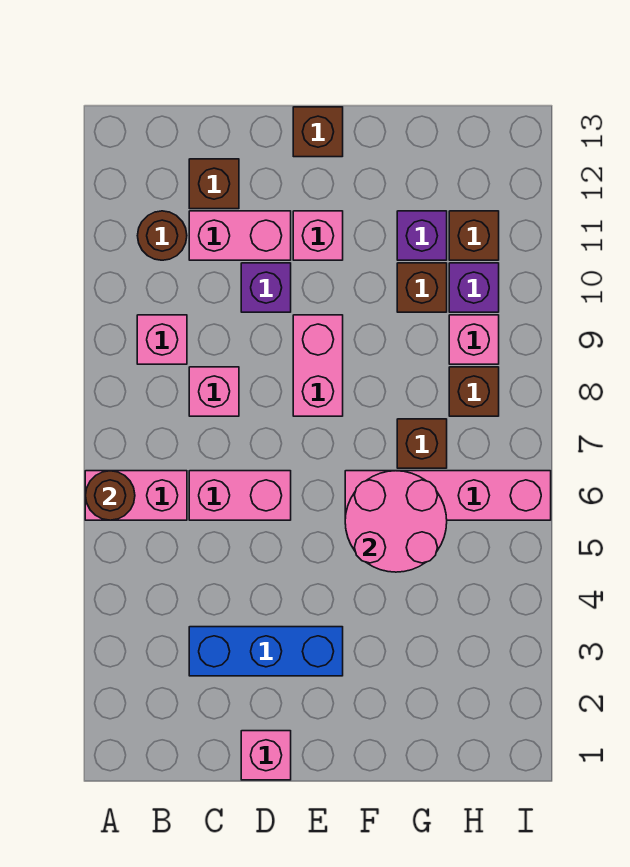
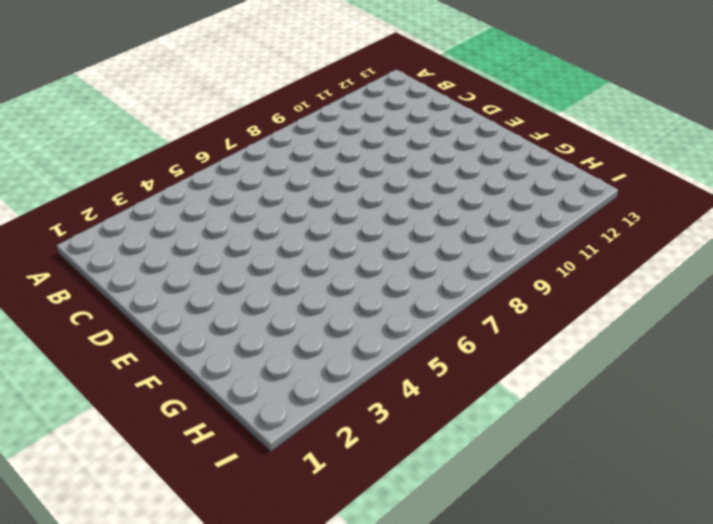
none -> pink brick A6:B6 level 1
none -> pink brick B9 level 1
none -> brown round brick B11 level 1

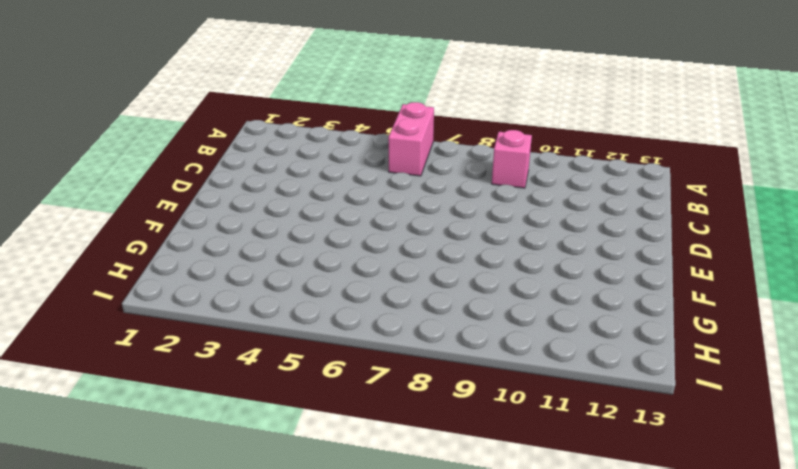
none -> brown round brick B11 level 1
none -> blue brick C3:E3 level 1
none -> pink brick C6:D6 level 1

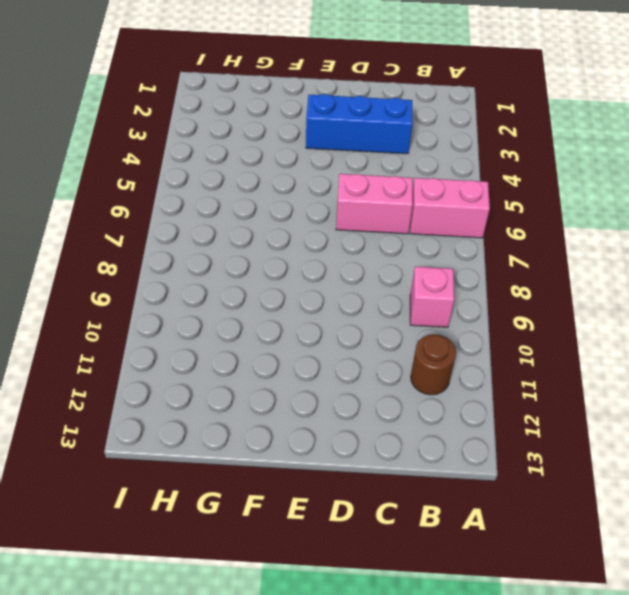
none -> pink brick C8 level 1
none -> pink brick C11:D11 level 1
none -> brown brick C12 level 1

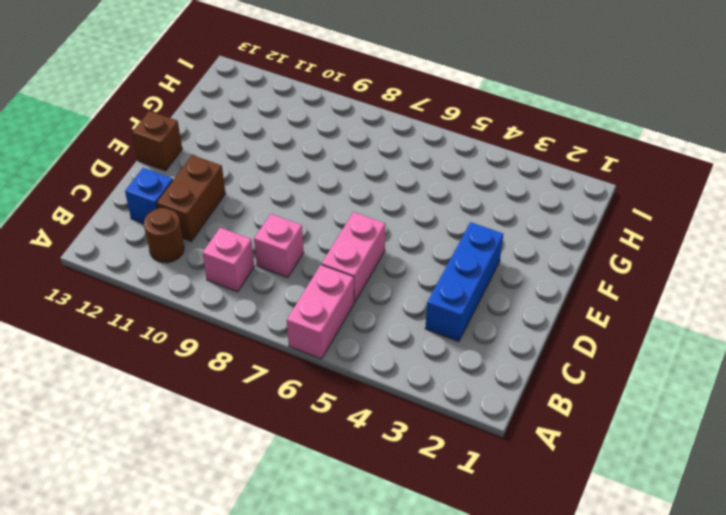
brown brick C11:D11 level 1 -> pink brick C11:D11 level 1
blue brick C12 level 1 -> brown brick C12 level 1
none -> pink brick D1 level 1
none -> purple brick D10 level 1
none -> pink brick E8:E9 level 1

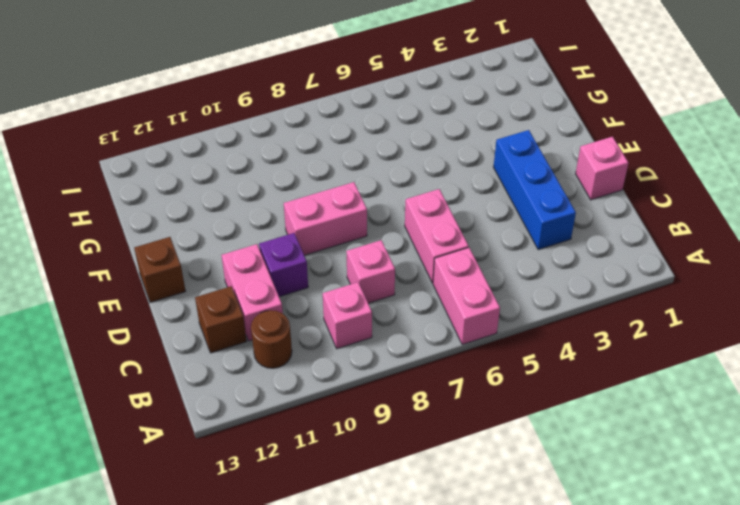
none -> pink brick E11 level 1
none -> pink brick F6:I6 level 1
none -> brown brick G7 level 1

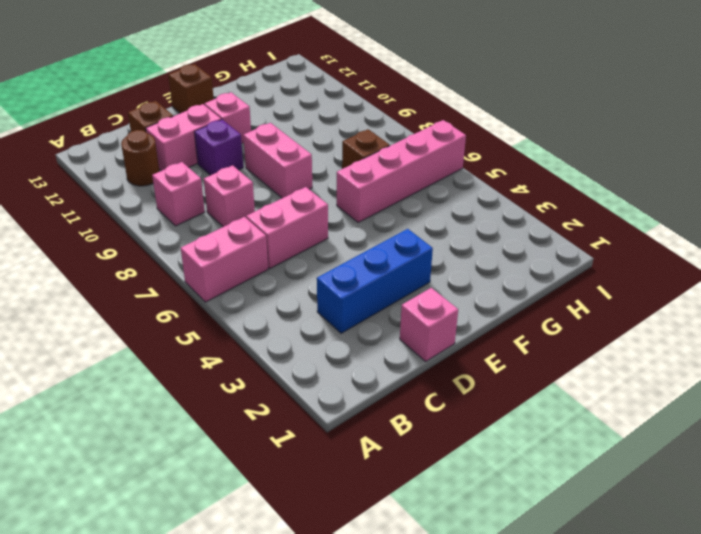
none -> brown brick G10 level 1
none -> purple brick G11 level 1
none -> brown brick H8 level 1

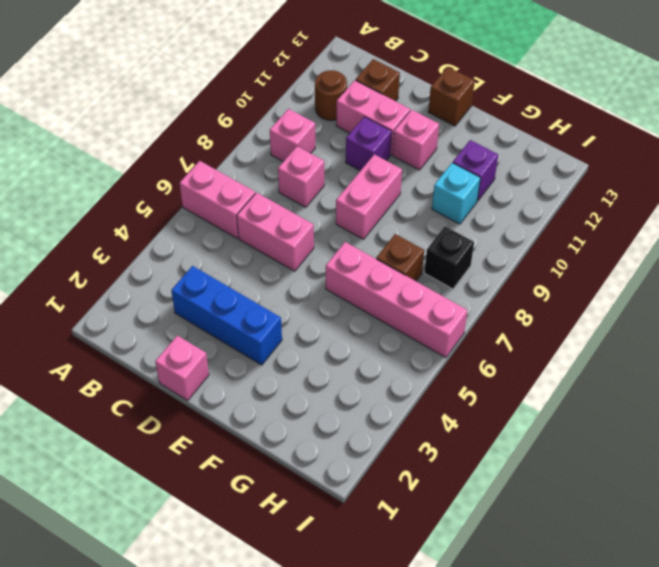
cyan brick G10 level 1 -> brown brick G10 level 1
black brick H8 level 1 -> brown brick H8 level 1
none -> pink brick H9 level 1
none -> purple brick H10 level 1
none -> brown brick H11 level 1

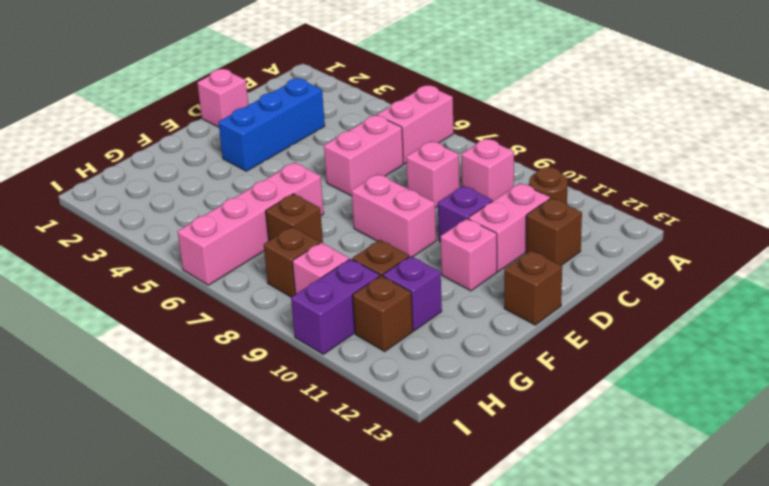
purple brick H10:I10 level 1 -> purple brick H10 level 1
none -> brown round brick A6 level 2
none -> pink round brick F5:G6 level 2

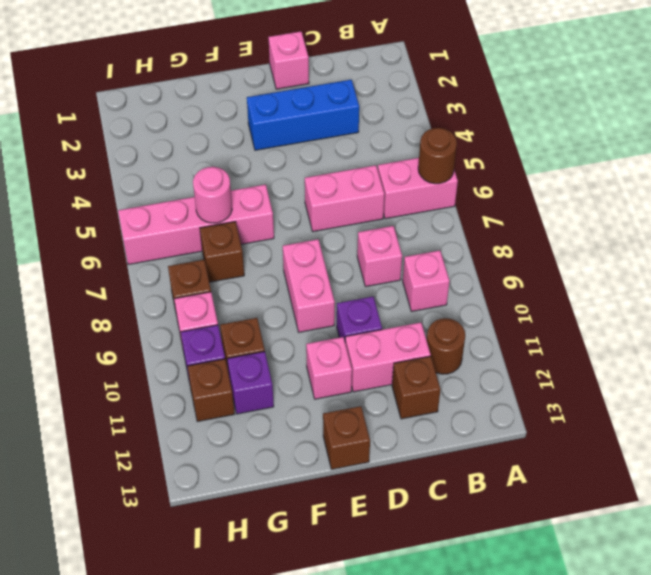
pink round brick G6 level 2 -> pink round brick F5:G6 level 2

